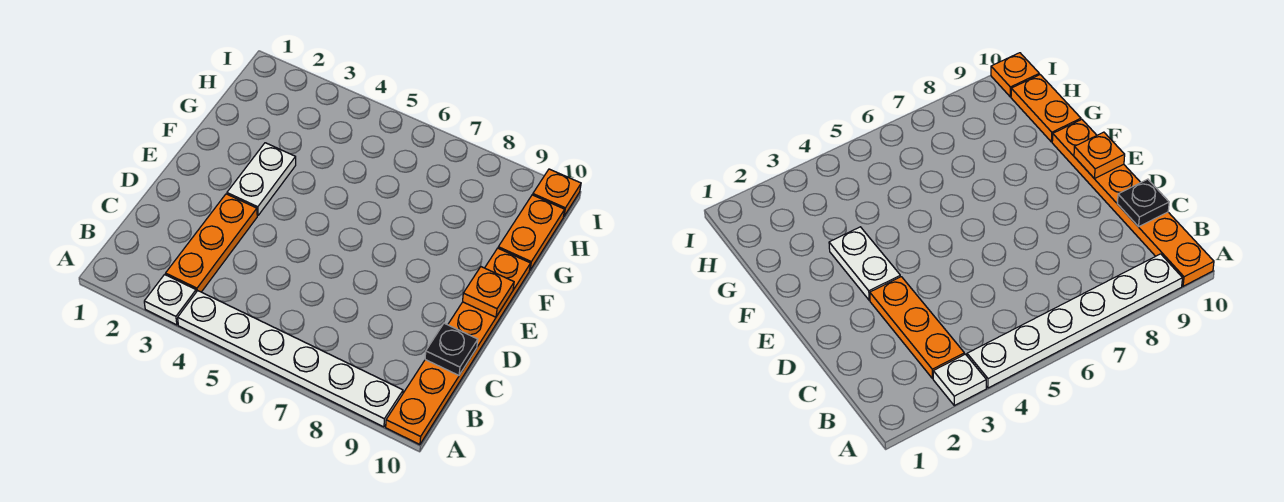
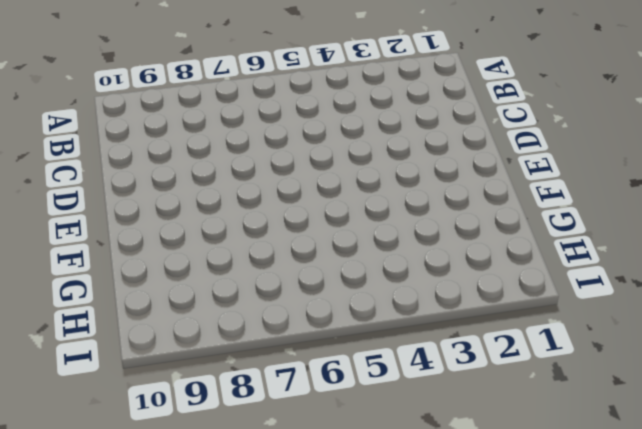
none -> white plate A3 level 1
none -> white plate A4:A9 level 1

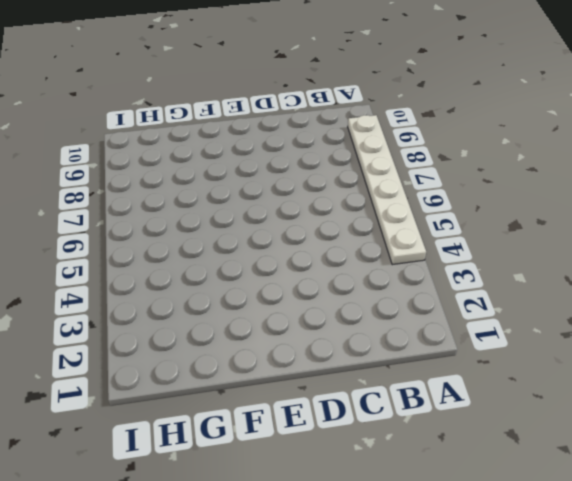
none -> white plate A3 level 1
none -> orange plate A10:F10 level 1

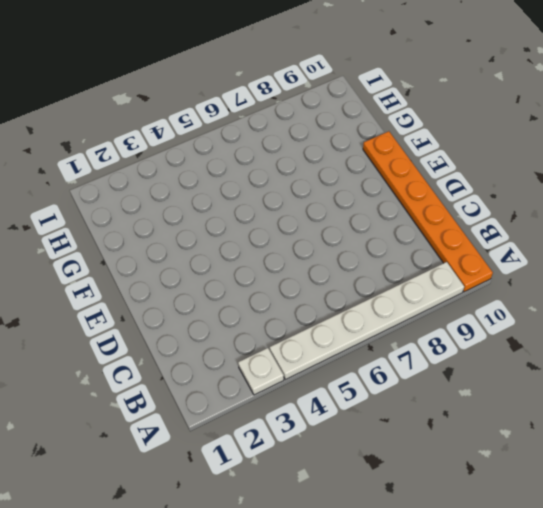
none -> orange plate B3:D3 level 1
none -> white plate E3:F3 level 1

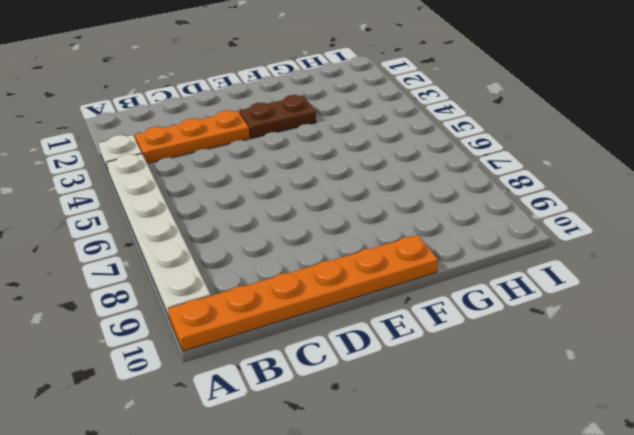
brown plate E3:F3 level 1 -> white plate E3:F3 level 1
none -> orange plate G10:H10 level 1
none -> orange plate I10 level 1

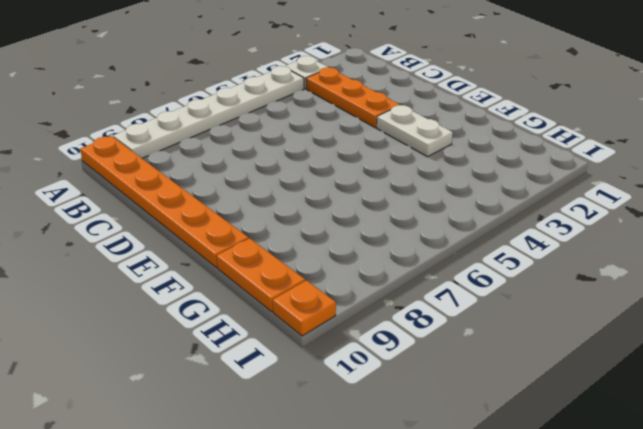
none -> black plate C10 level 2
none -> orange plate E10 level 2

